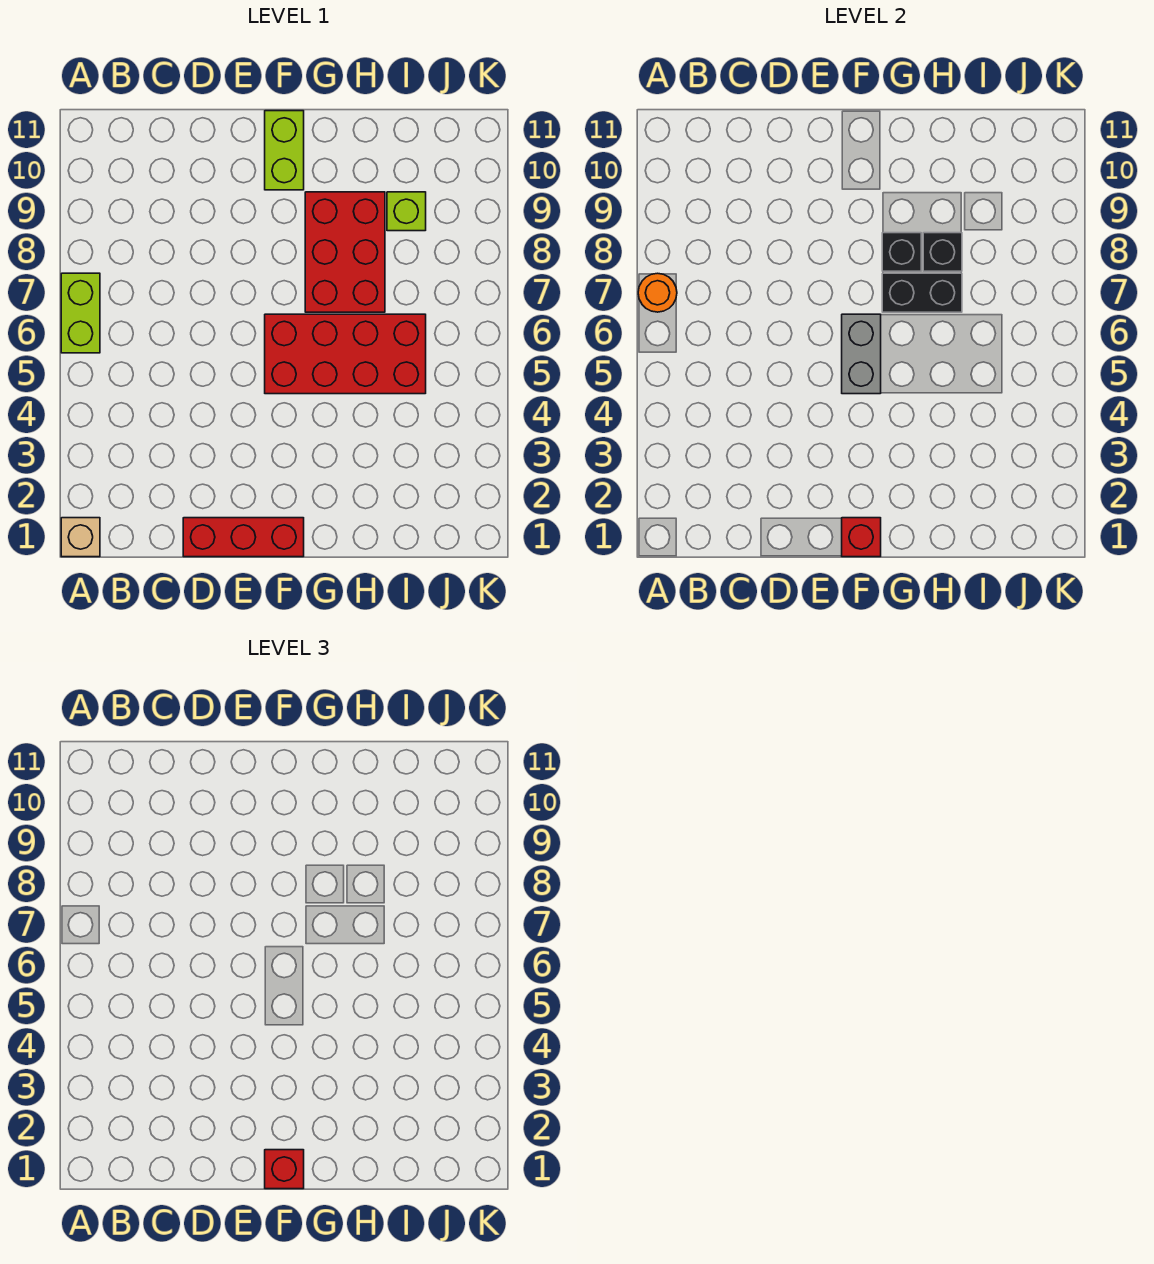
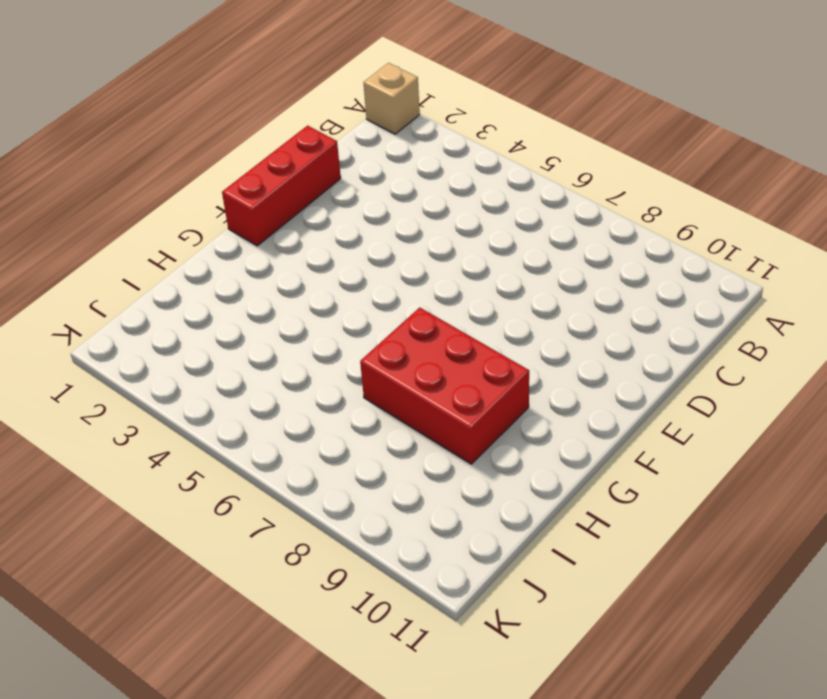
none -> lime brick A6:A7 level 1
none -> red brick F5:I6 level 1
none -> lime brick F10:F11 level 1

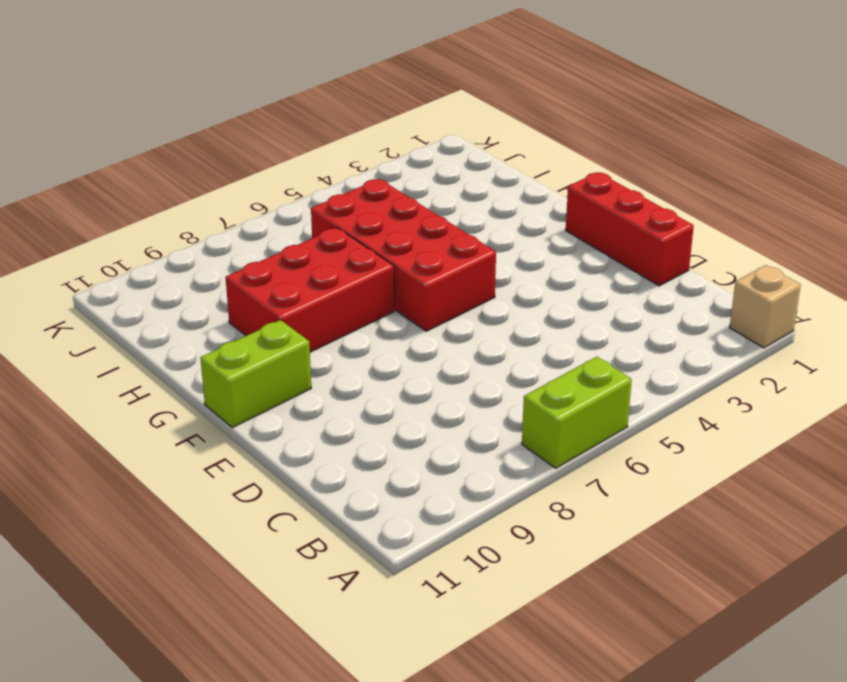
none -> lime brick I9 level 1
none -> orange round brick A7 level 2
none -> red brick F1 level 2

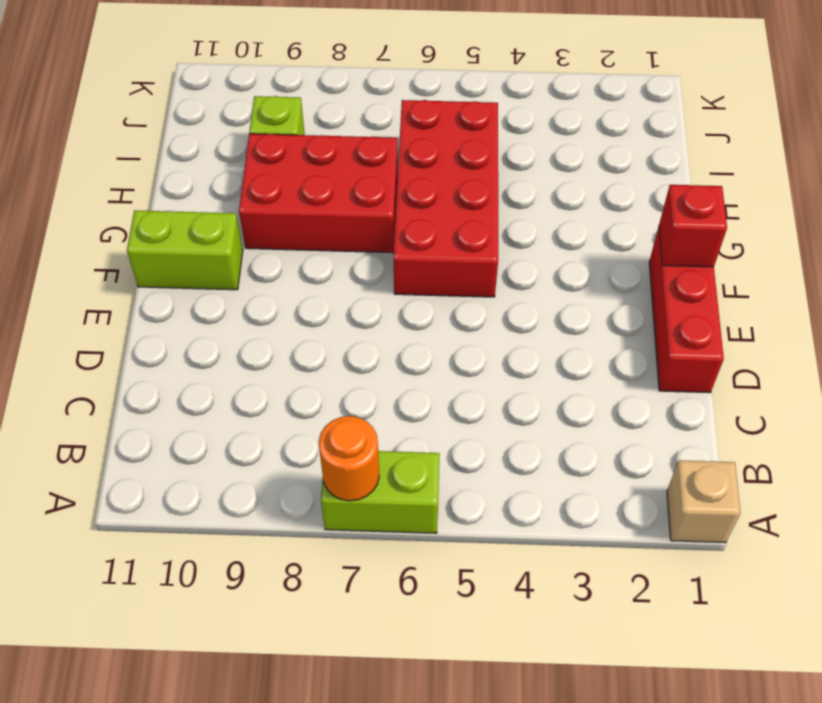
none -> grey brick F5:F6 level 2
none -> black brick G7:H7 level 2
none -> black brick G8 level 2

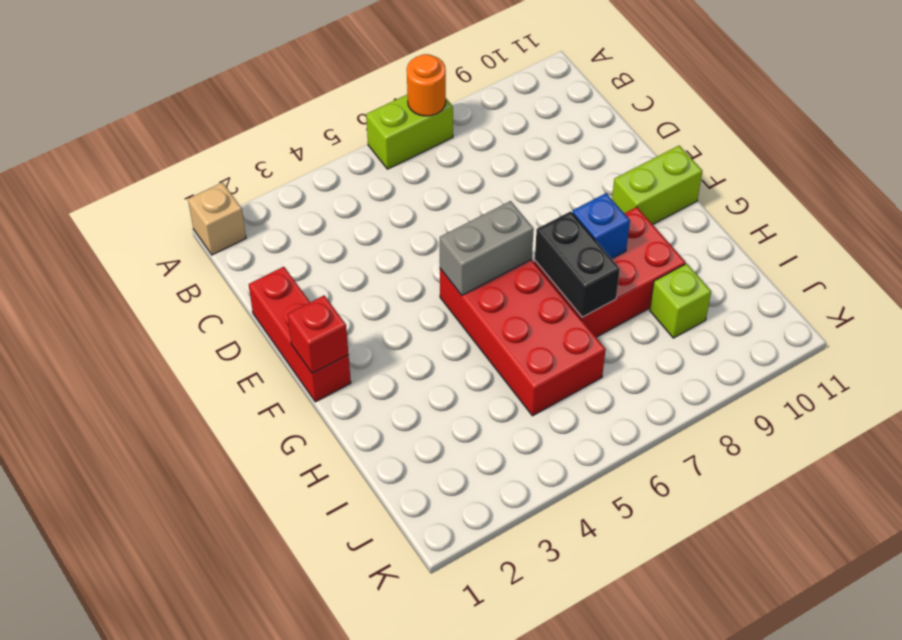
blue brick G8 level 2 -> black brick G8 level 2
none -> black brick H8 level 2
none -> red brick F1 level 3

